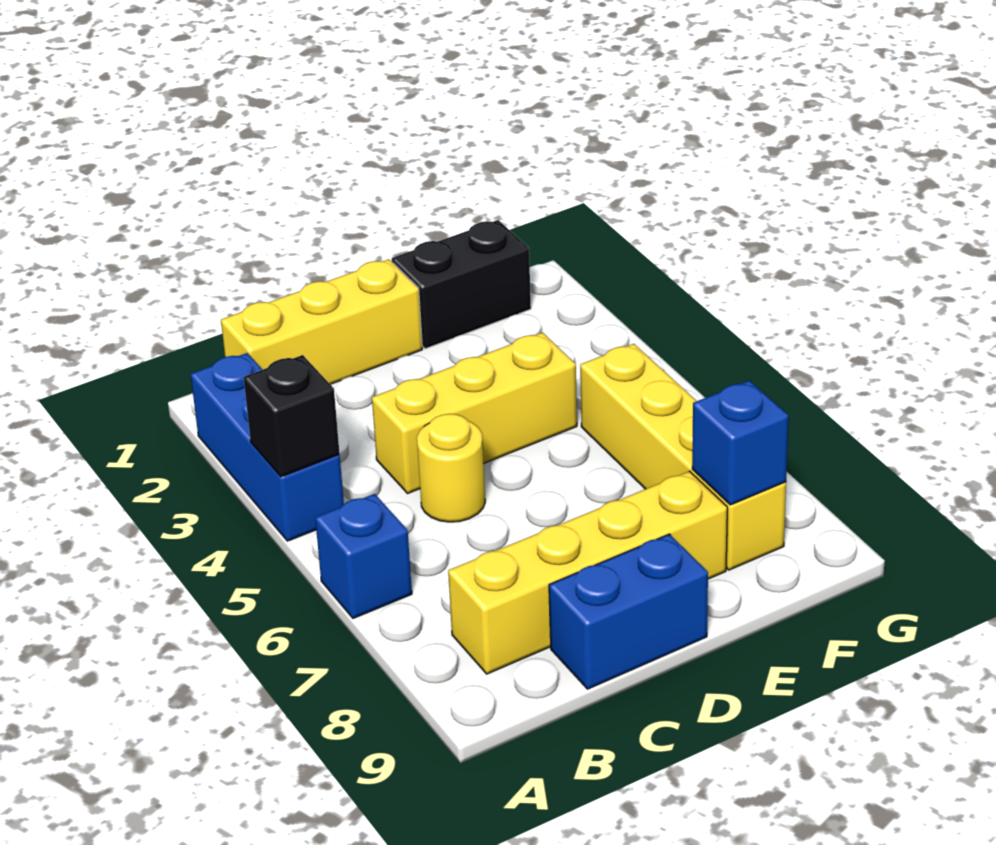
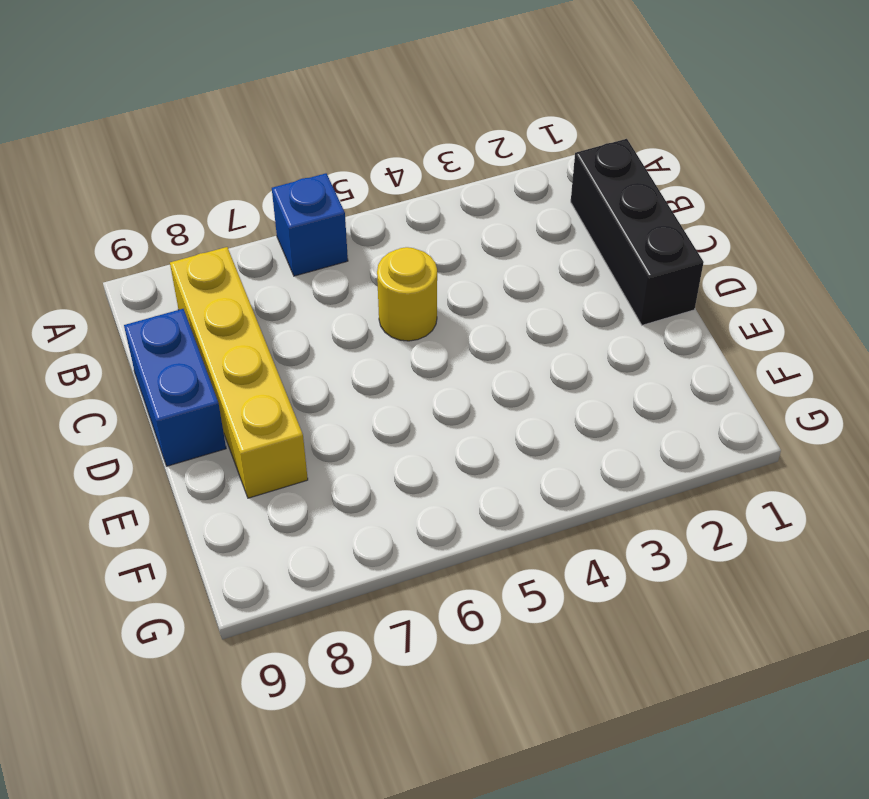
black brick B1:D1 level 1 -> yellow brick B1:D1 level 1
none -> blue brick A2:A4 level 1
none -> yellow brick C4:E4 level 1

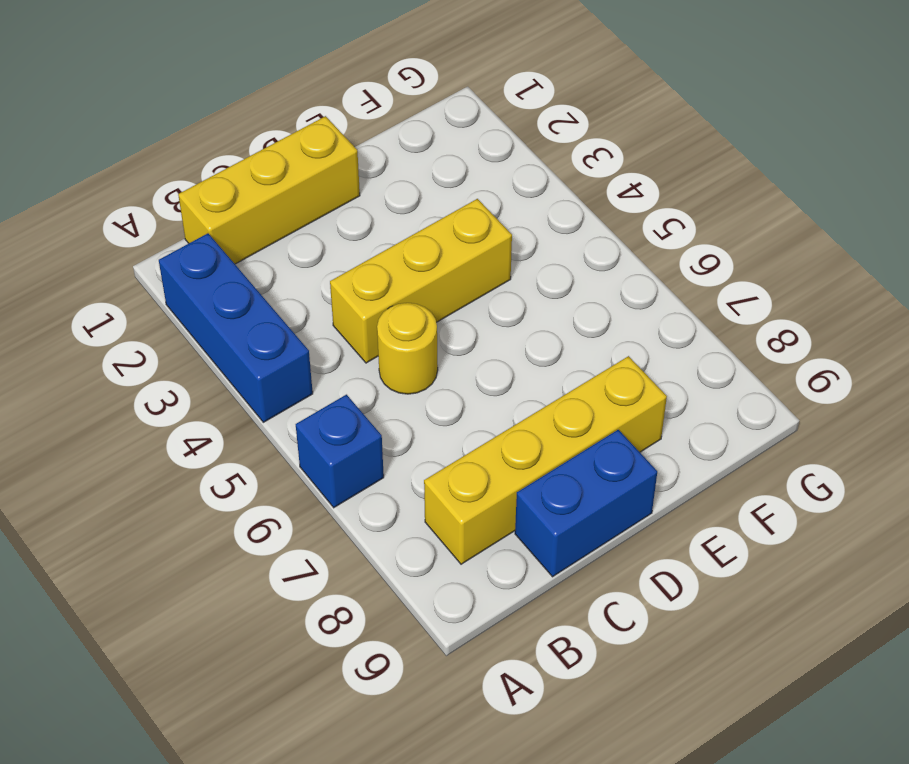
none -> black brick E1:F1 level 1
none -> yellow brick F5:F8 level 1

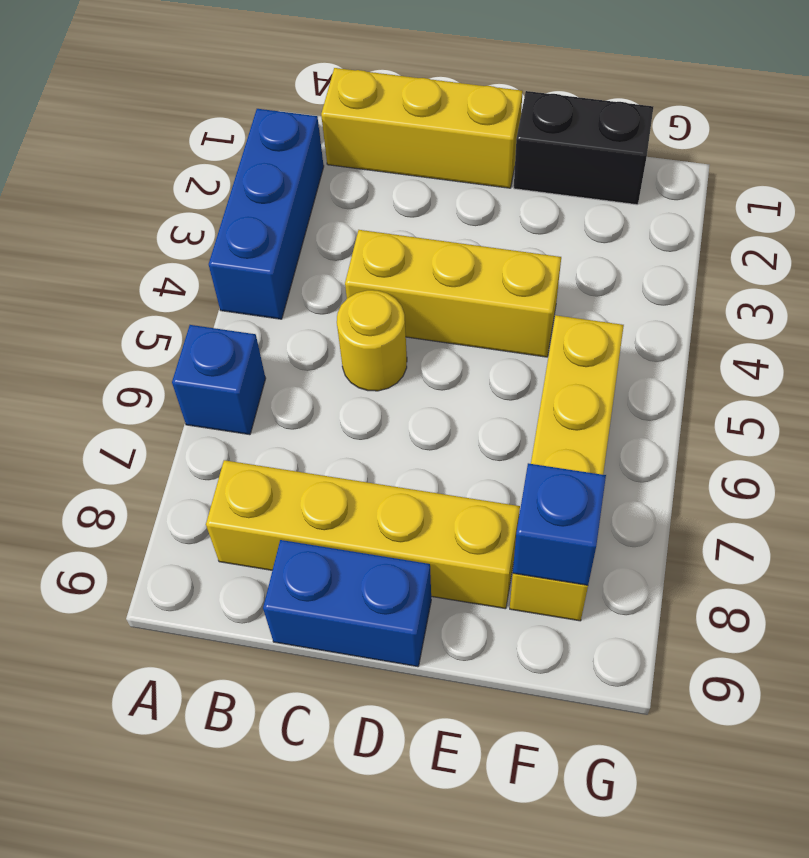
none -> black brick A4 level 2

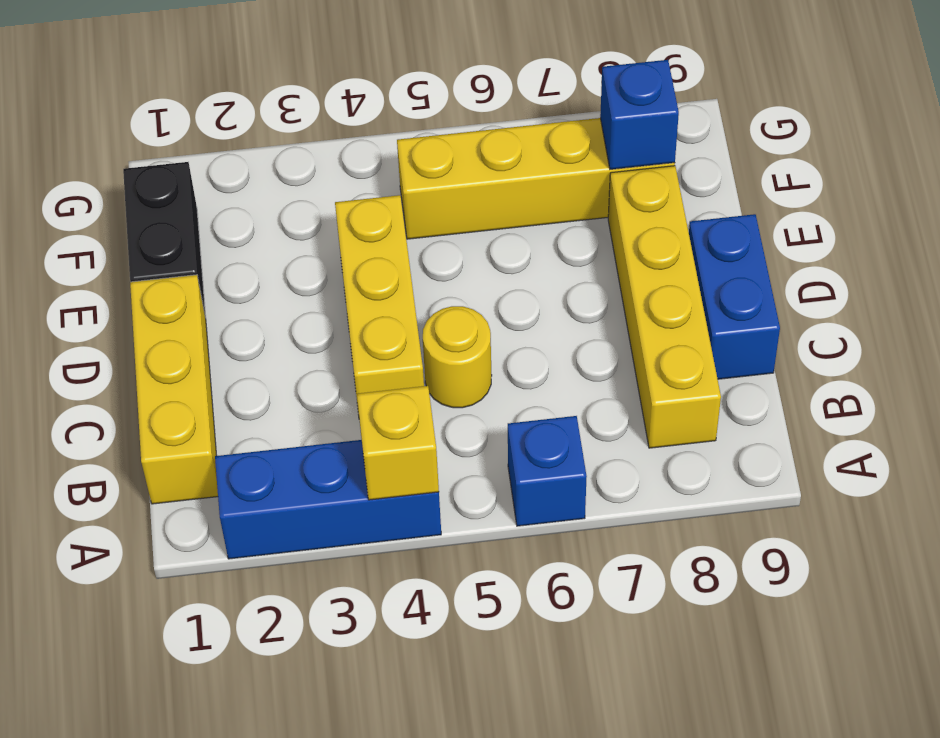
yellow brick A4 level 2 -> black brick A4 level 2

